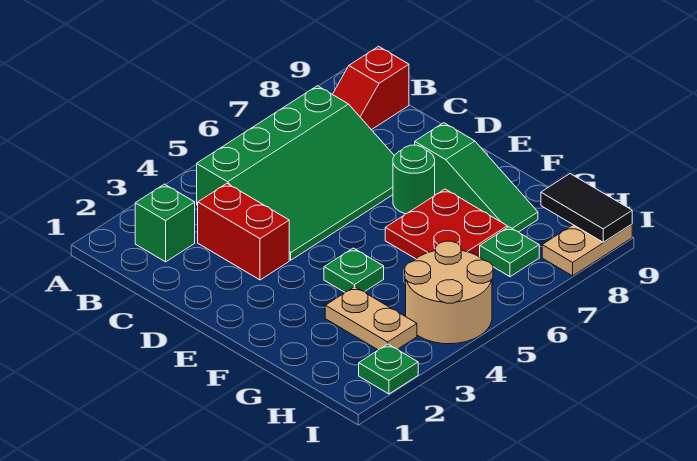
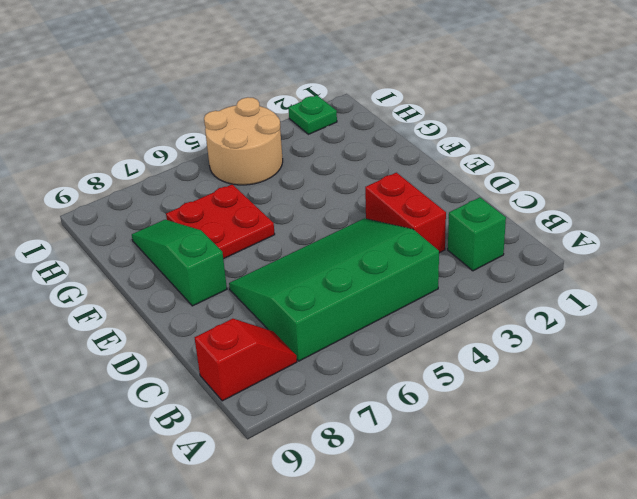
none -> green round brick E7 level 1
none -> green plate F4 level 1
none -> tan plate G3:H3 level 1

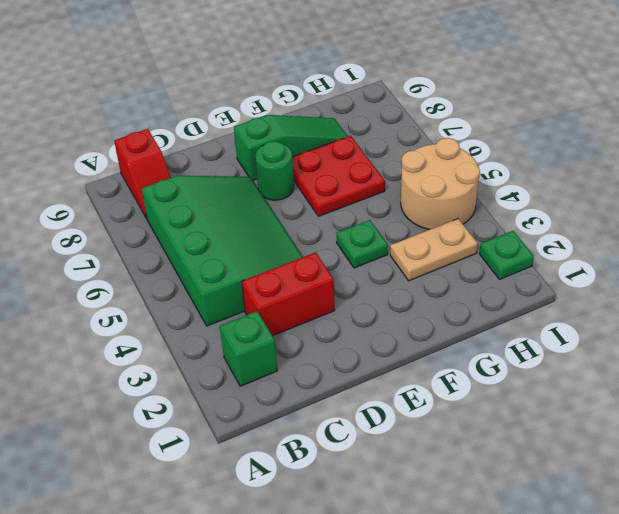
none -> green plate H7 level 1
none -> tan plate I8:I9 level 1
none -> black tile H9:I9 level 2

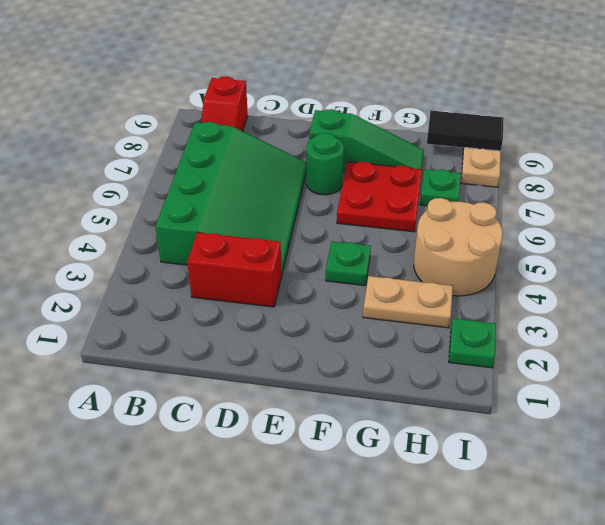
none -> green brick B2 level 1

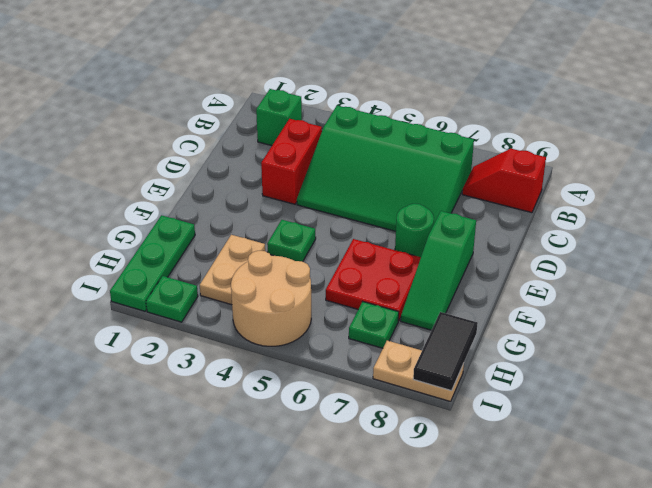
green plate G1:I1 level 1 -> none

